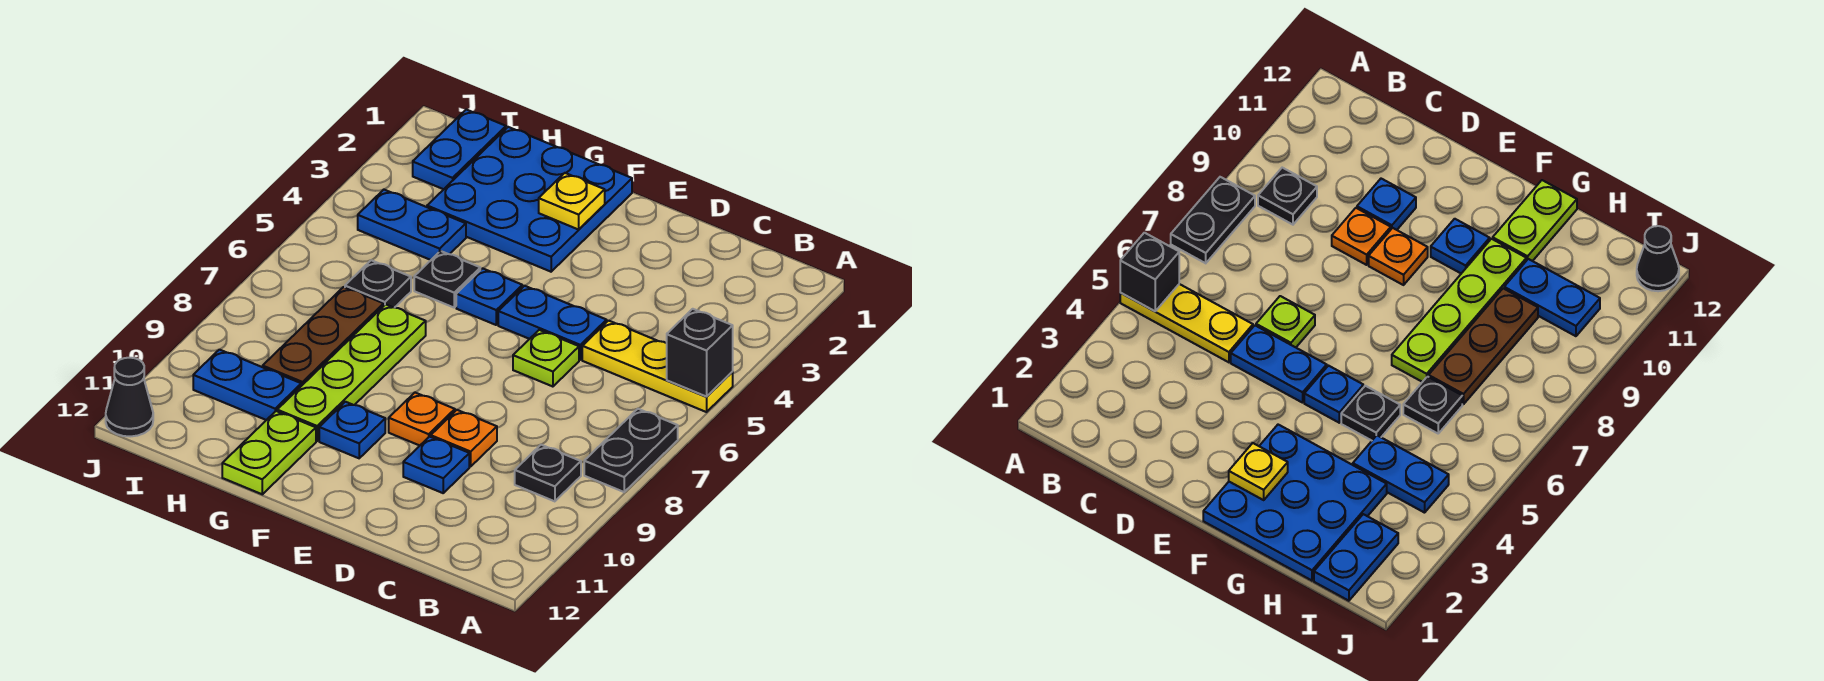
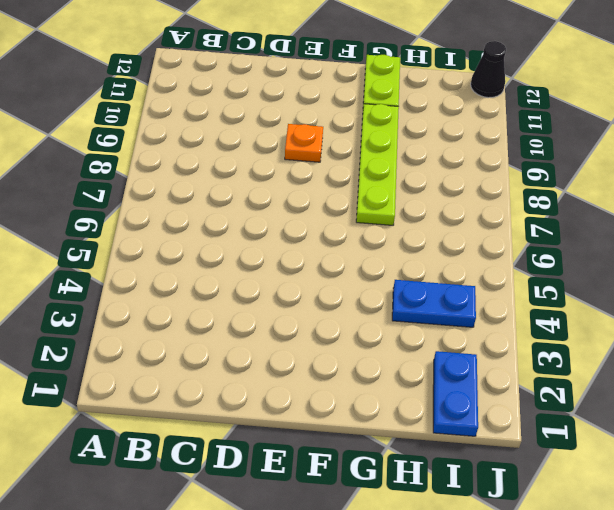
none -> yellow plate A5:C5 level 1
none -> black plate A7:A8 level 1
none -> black plate B9 level 1

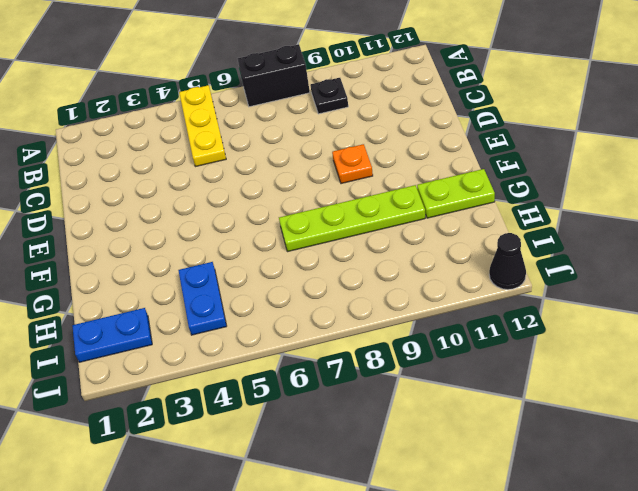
black brick A7:A8 level 1 -> black plate A7:A8 level 1
none -> blue plate D5:E5 level 1
none -> lime plate D6 level 1
none -> orange plate D9 level 1

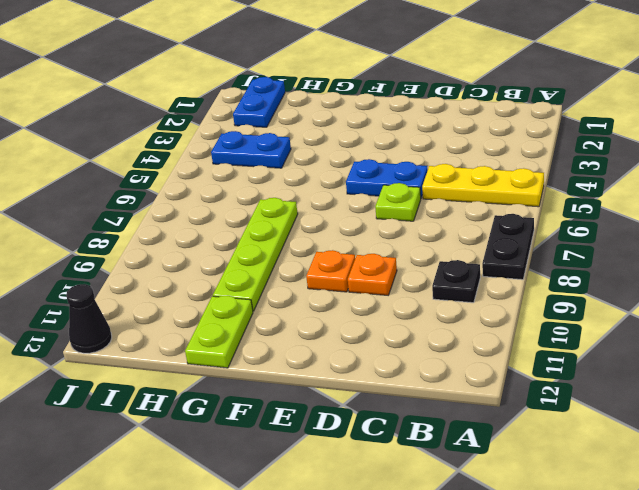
none -> blue plate D10 level 1
none -> blue plate F1:H3 level 1
none -> blue plate F5 level 1

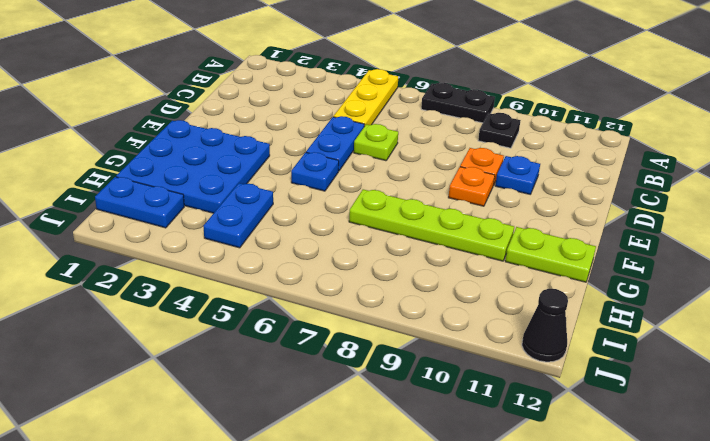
none -> blue plate F10 level 1
none -> black plate G5 level 1
none -> black plate H6 level 1

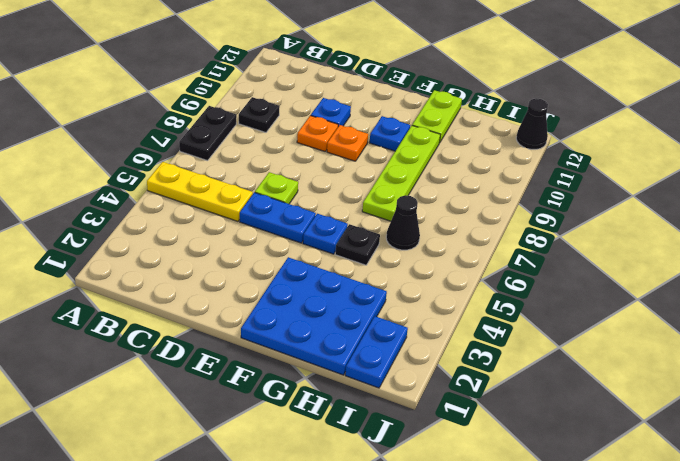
black cone H6 level 1 -> black plate H6 level 1
none -> blue plate H4:I4 level 1
none -> brown plate H7:H9 level 1
none -> blue plate H10:I10 level 1

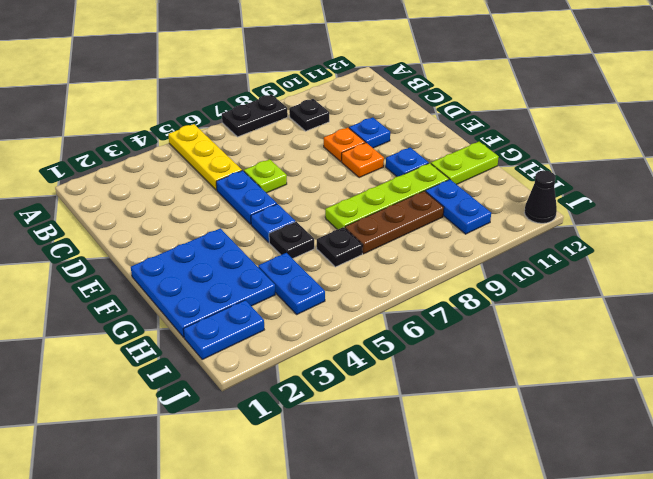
none -> black brick A5 level 2
none -> yellow plate F2 level 2

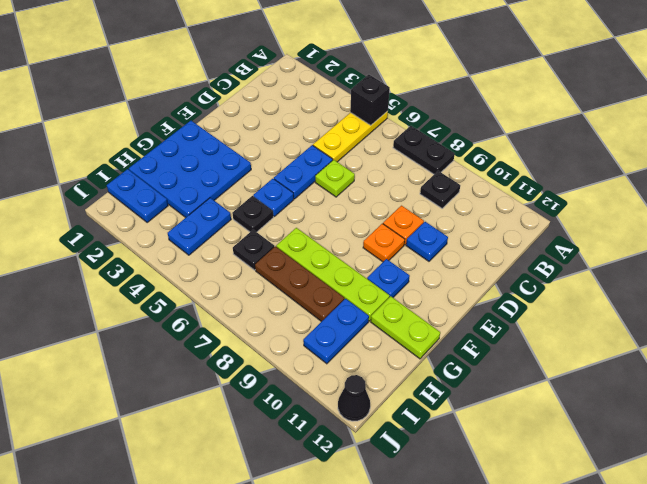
none -> yellow plate F2 level 2

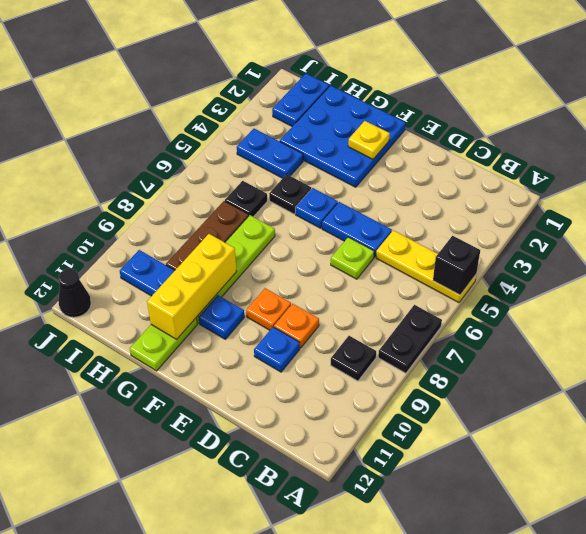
yellow brick G9:G11 level 2 -> none

